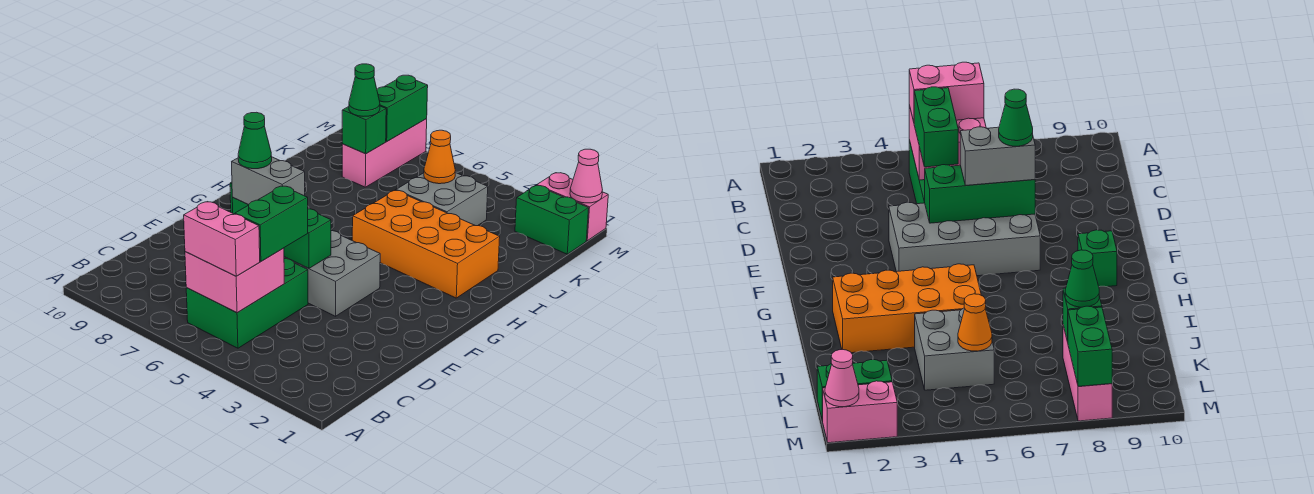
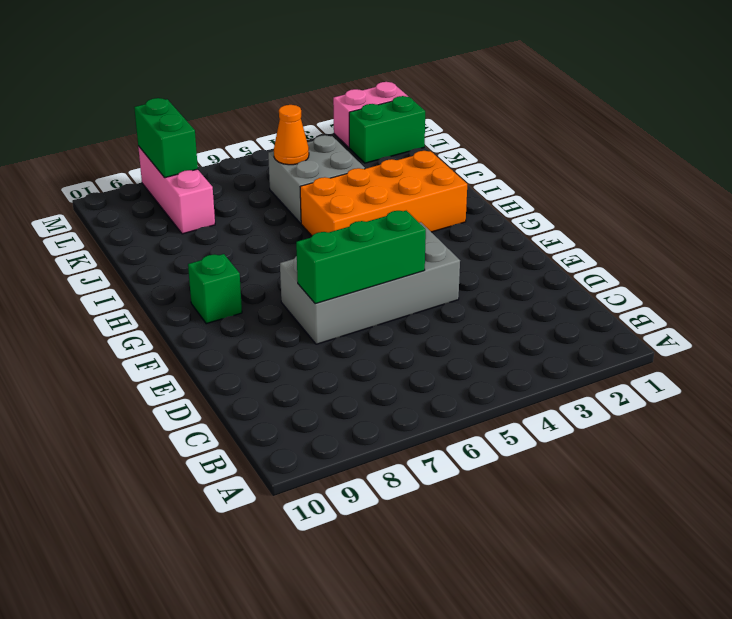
none -> green brick B5:D6 level 1
none -> pink brick B5:C6 level 2
none -> green brick K8 level 2

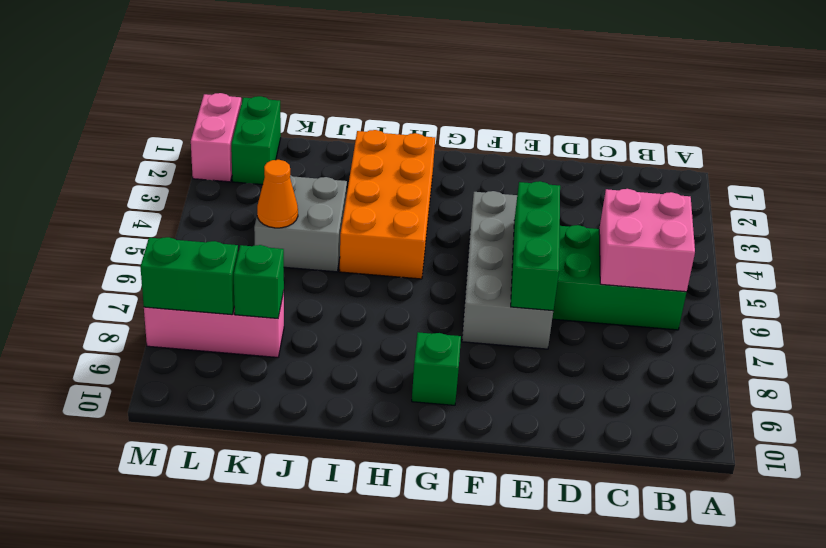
none -> pink cone M1 level 2
none -> pink brick B5:B6 level 3
none -> green brick C5:D5 level 3

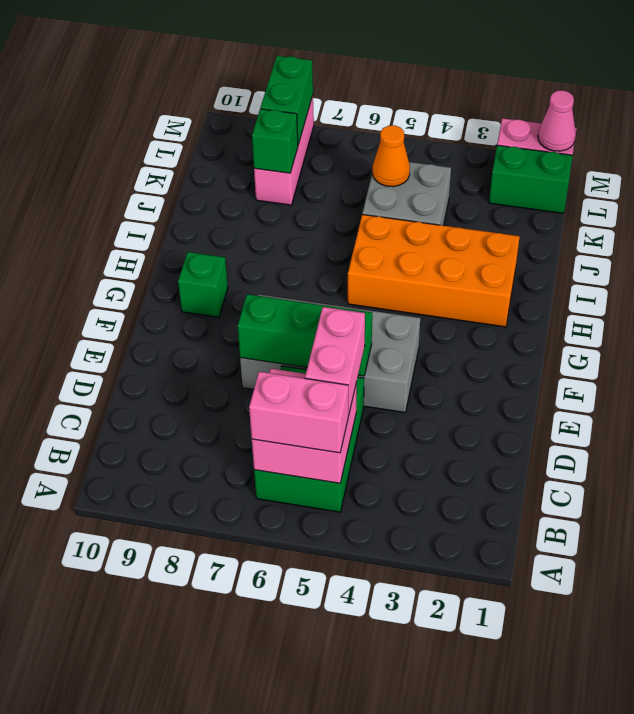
pink brick C5:D5 level 3 -> green brick C5:D5 level 3
none -> grey brick E6:E7 level 3
none -> green cone K8 level 3
none -> green cone E7 level 4

